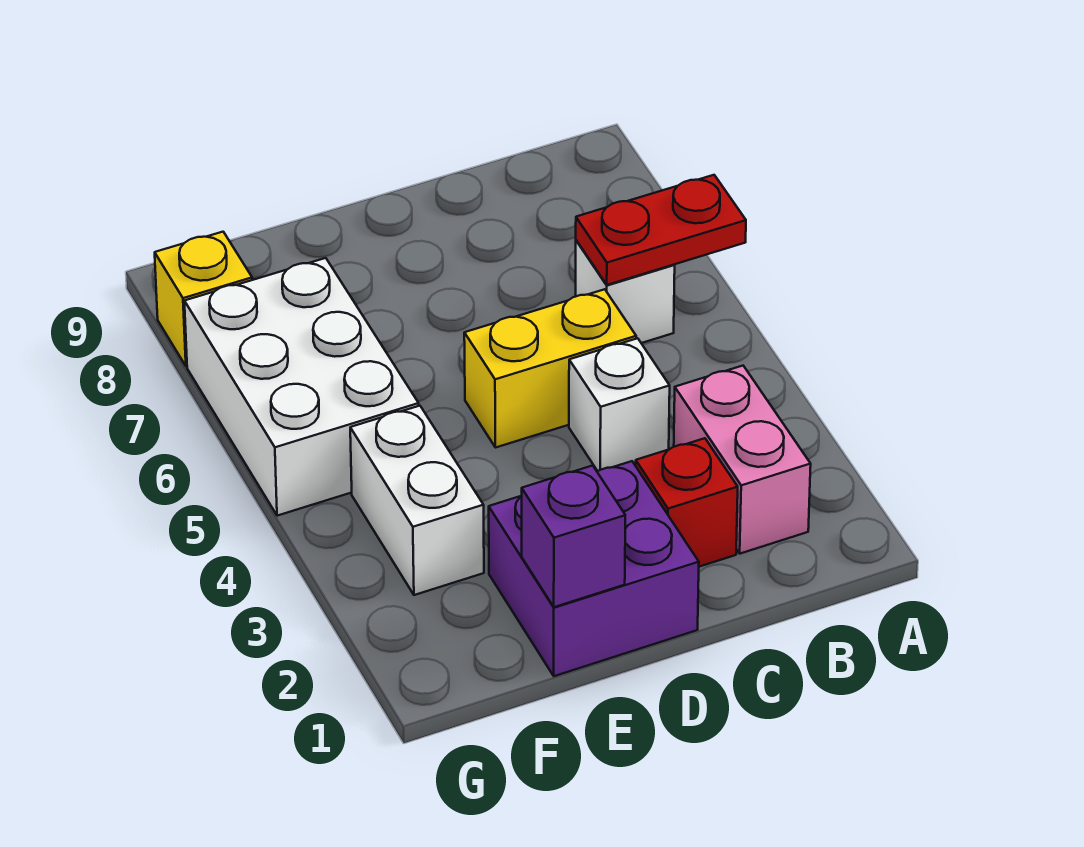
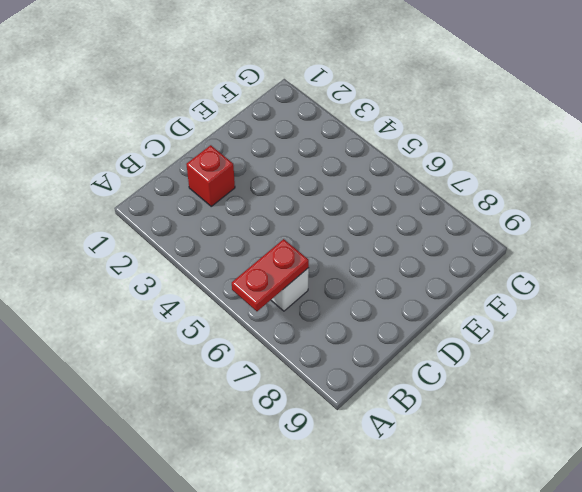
none -> pink brick B2:B3 level 1
none -> white brick C4 level 1

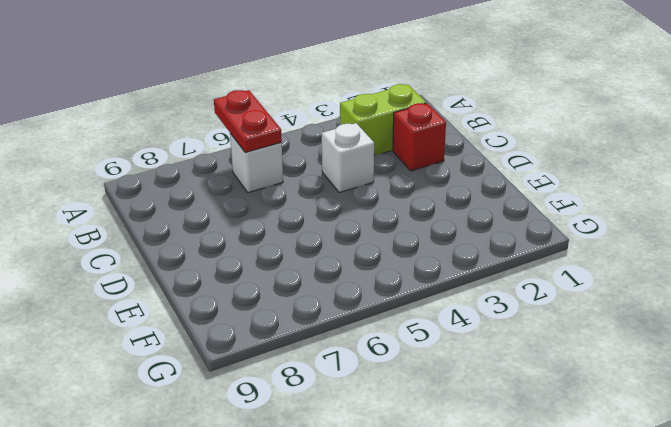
lime brick B2:B3 level 1 -> pink brick B2:B3 level 1
none -> yellow brick C5:D5 level 1
none -> purple brick D1:E2 level 1

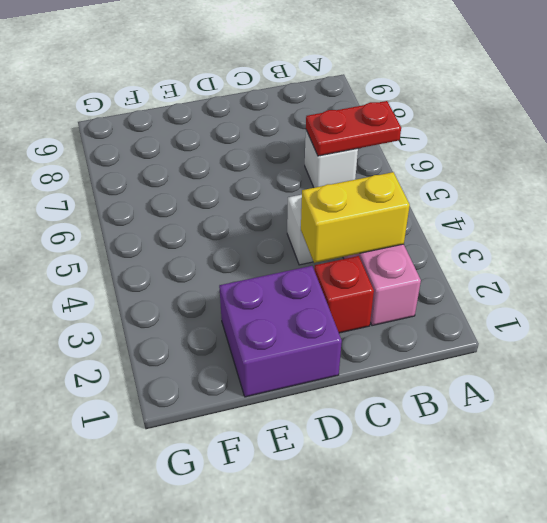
yellow brick B3:C3 level 2 -> yellow brick C5:D5 level 1
none -> white brick F3:F4 level 1
none -> white brick F5:G7 level 1

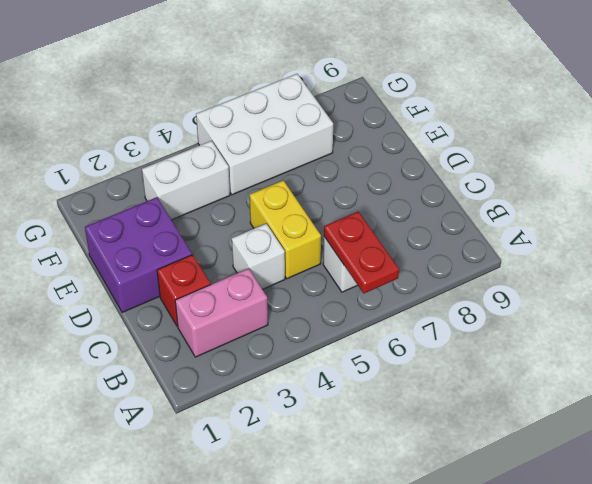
none -> yellow brick G8 level 1
none -> purple brick E1 level 2

